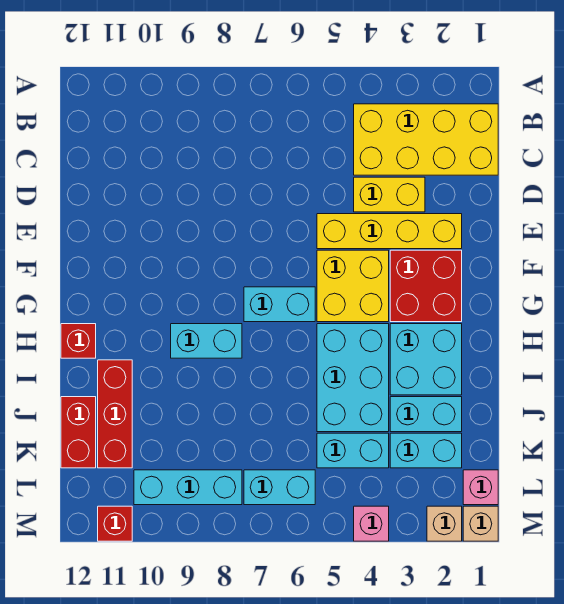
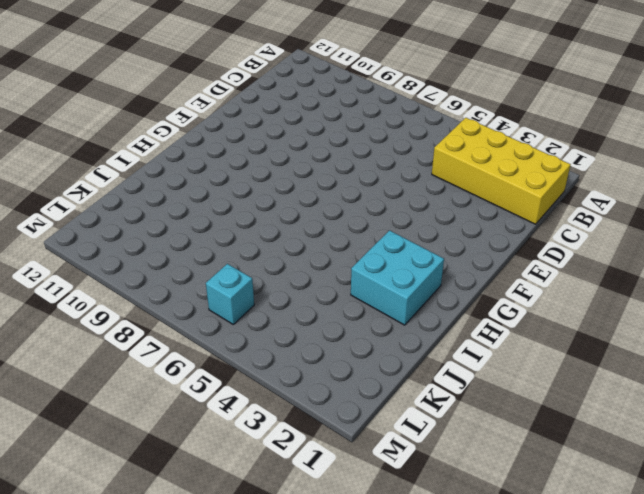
cyan brick L6 level 1 -> cyan brick L6:L7 level 1
none -> yellow brick D3:D4 level 1
none -> yellow brick E2:E5 level 1
none -> red brick F2:G3 level 1

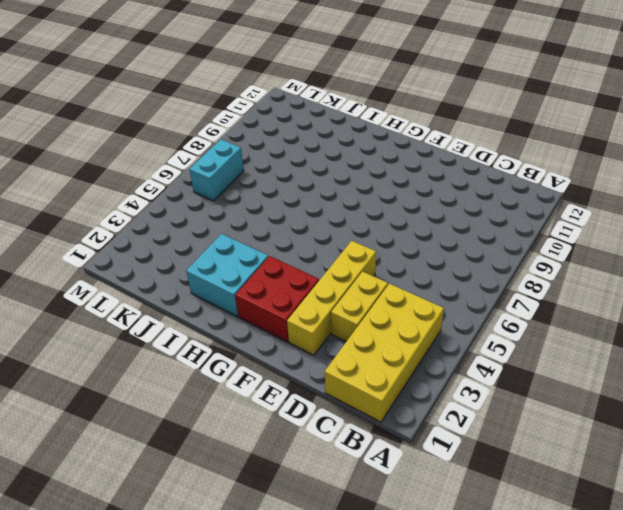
none -> yellow brick F4:G5 level 1
none -> cyan brick G6:G7 level 1
none -> cyan brick H4:J5 level 1

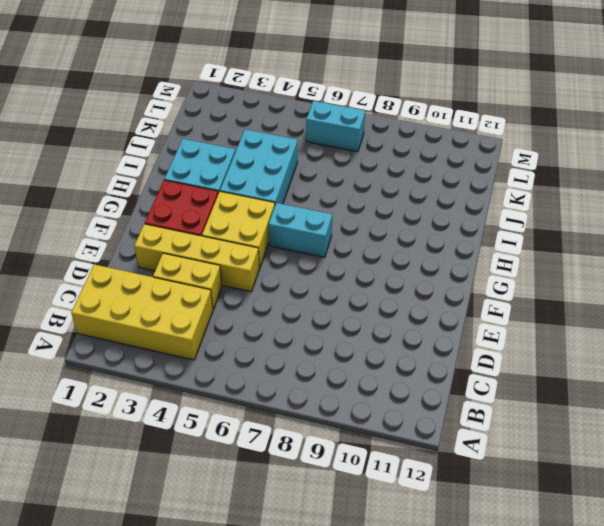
none -> cyan brick H8:H9 level 1
none -> red brick H12 level 1
none -> red brick I11:K11 level 1

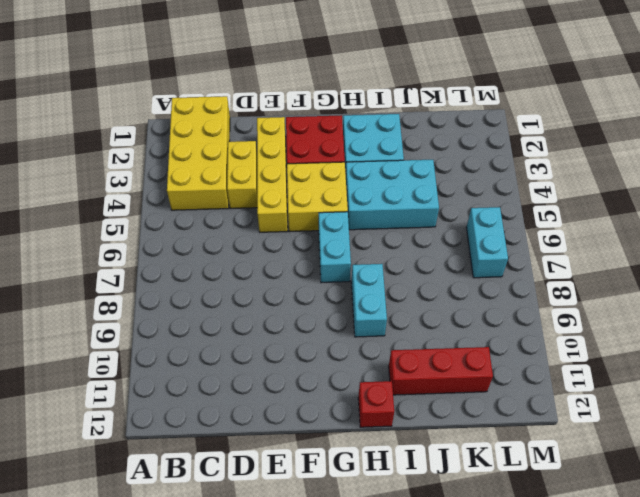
none -> cyan brick J2:J3 level 1
none -> red brick J12:K12 level 1
none -> cyan brick K2:K3 level 1

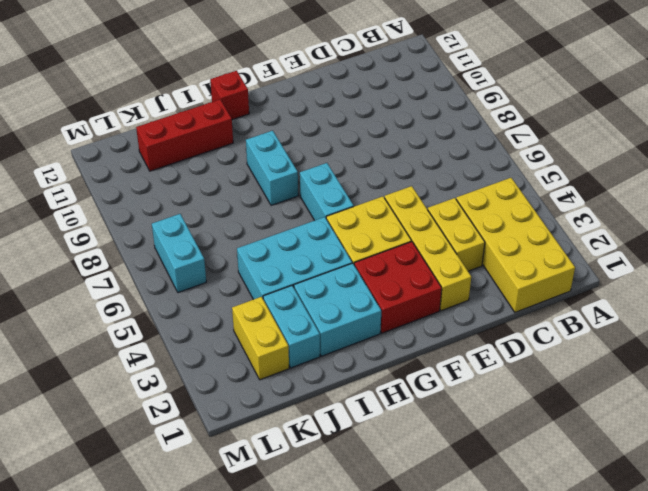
yellow brick K2:K3 level 1 -> cyan brick K2:K3 level 1
none -> red brick J12:K12 level 1
none -> cyan brick K4:K5 level 1
none -> pink brick L1 level 1

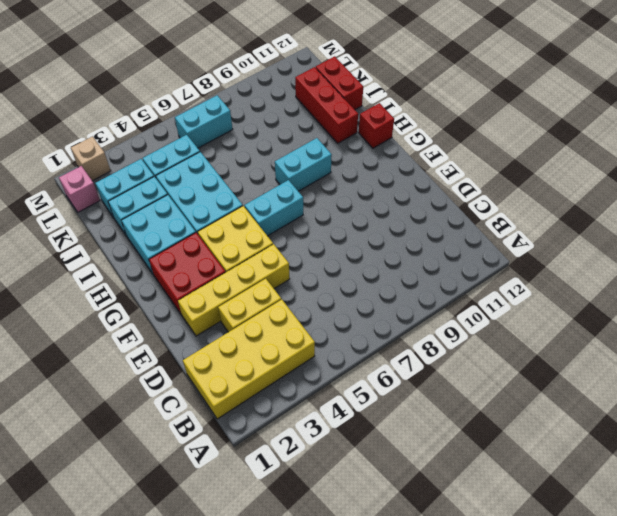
none -> cyan brick L8:L10 level 1
none -> tan brick M1 level 1
none -> pink brick M4 level 1

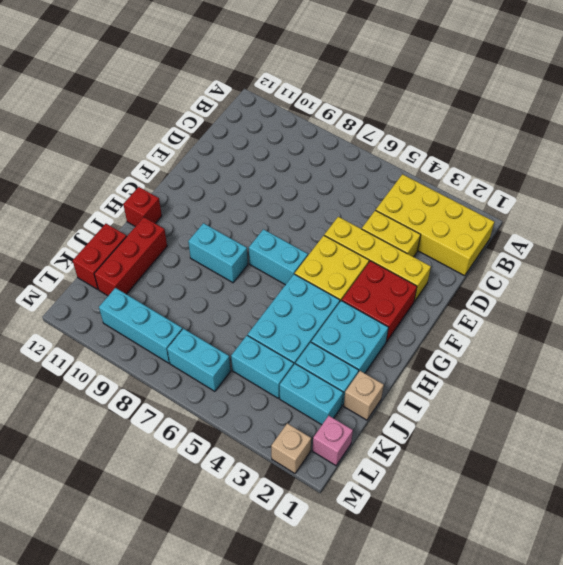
tan brick J1 level 1 -> tan brick M1 level 1
none -> pink brick M4 level 1
none -> red brick M11 level 1

